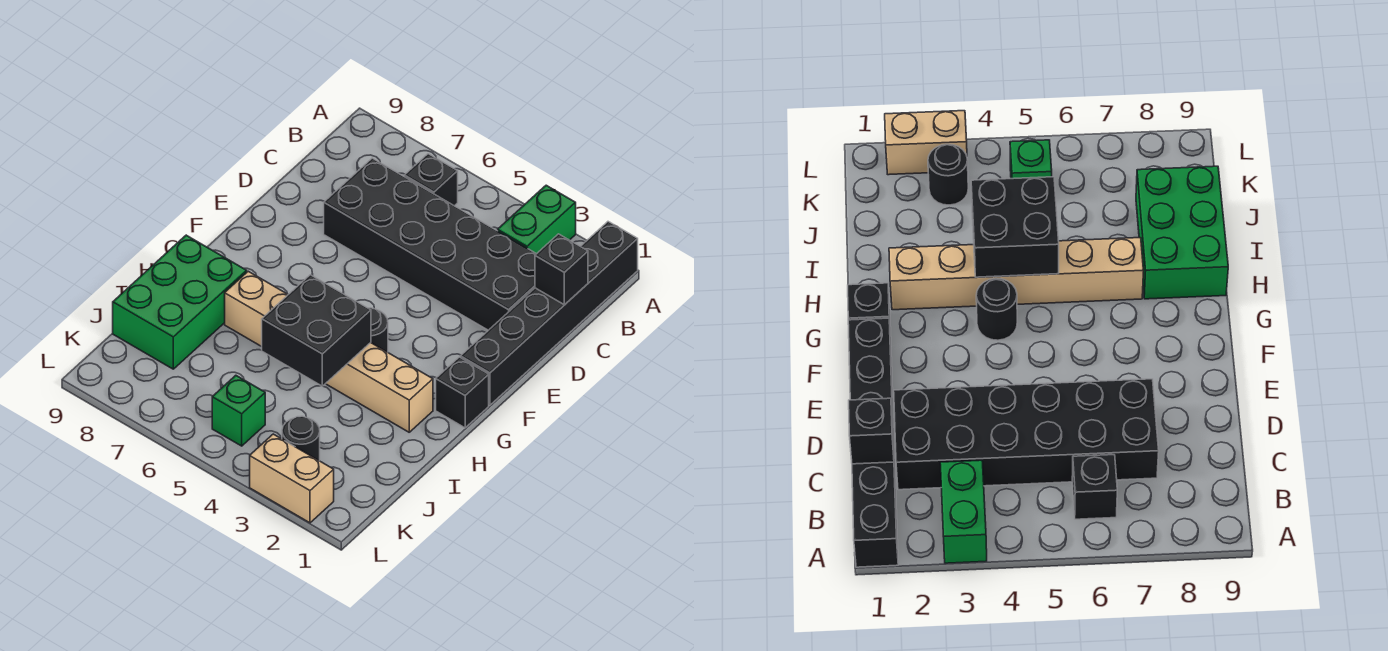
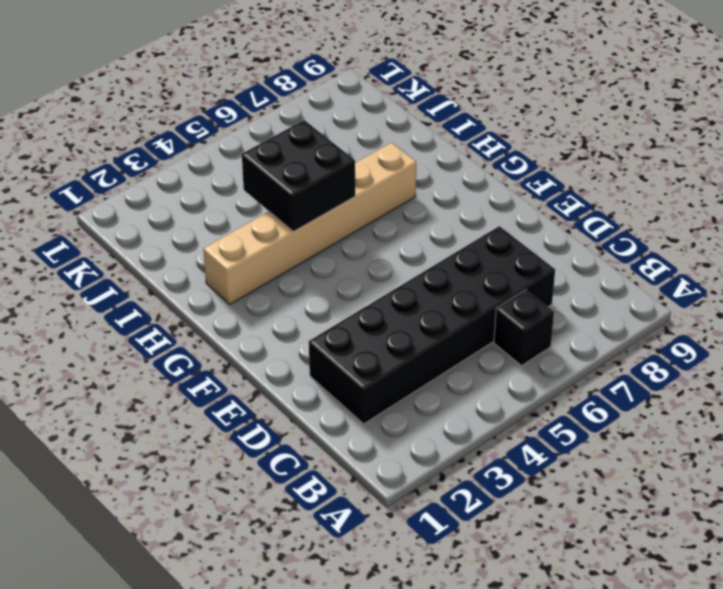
none -> black brick A1:F1 level 1
none -> green brick A3:B3 level 1
none -> black brick G1 level 1

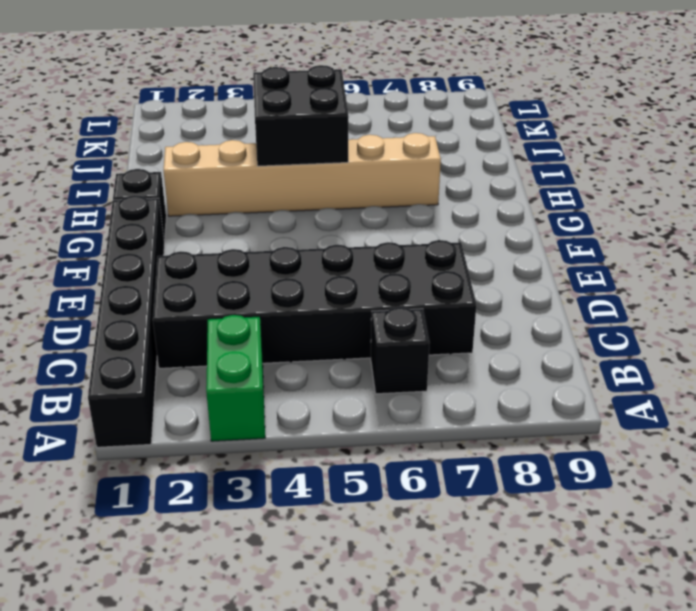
none -> black round brick G4 level 1
none -> green brick H8:J9 level 1
none -> black round brick K3 level 1

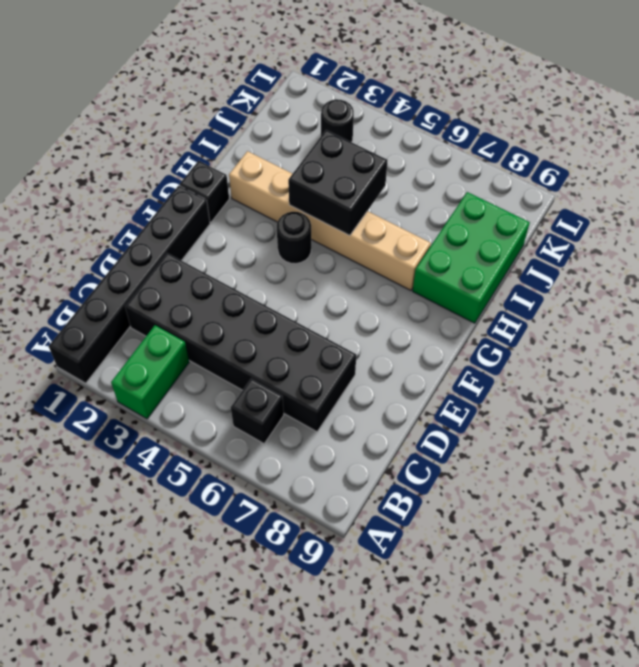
none -> green brick K5 level 1
none -> tan brick L2:L3 level 1
none -> black brick C1 level 2

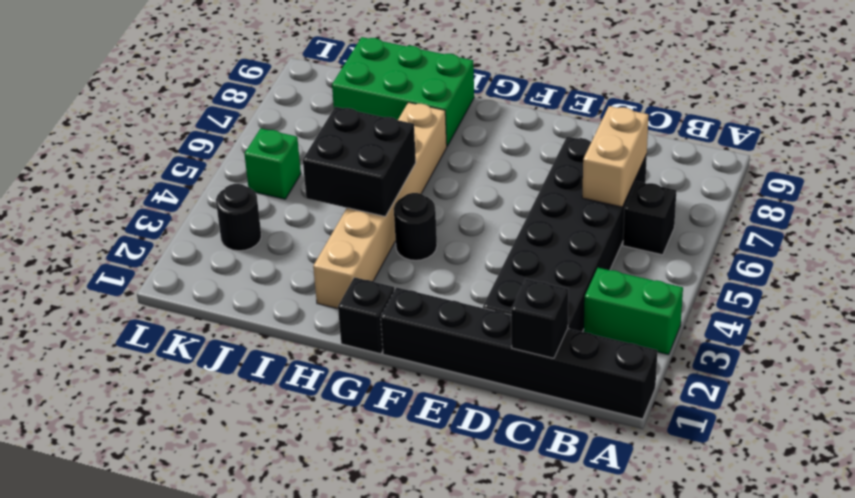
tan brick C6:C7 level 2 -> tan brick L2:L3 level 1

